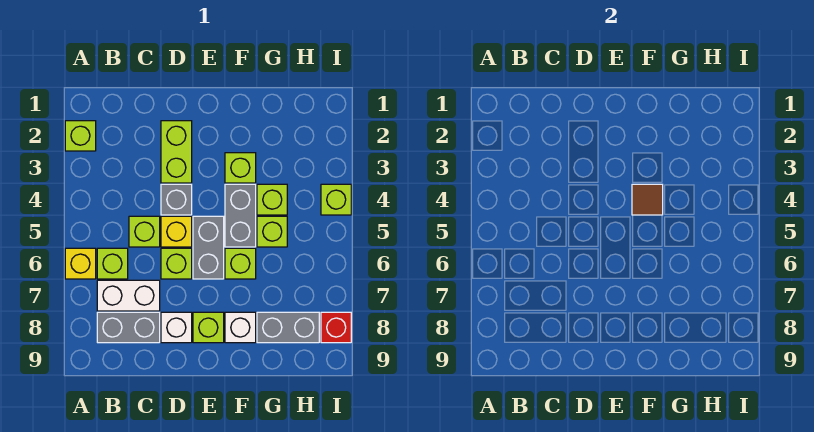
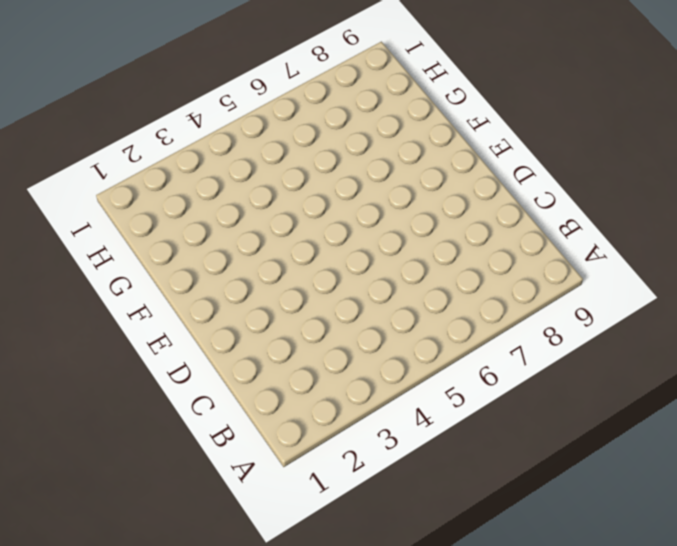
none -> lime brick A2 level 1
none -> yellow brick A6 level 1
none -> lime brick B6 level 1

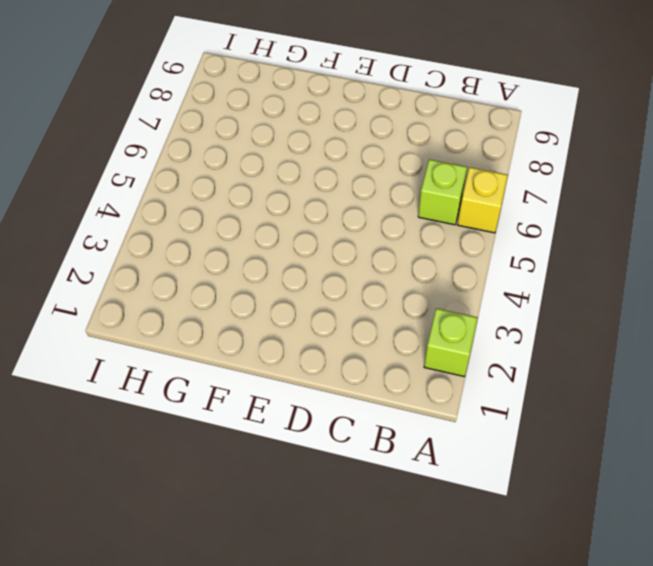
none -> white brick B7:C7 level 1
none -> grey brick B8:C8 level 1
none -> lime brick C5 level 1

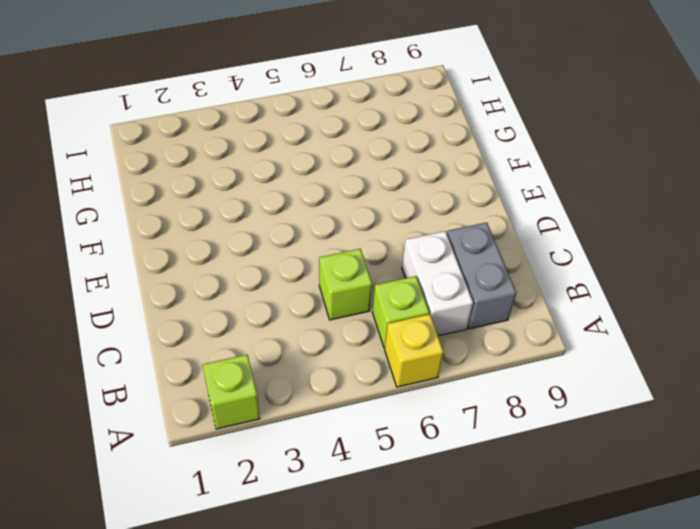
none -> lime brick D2:D3 level 1
none -> grey brick D4 level 1
none -> yellow brick D5 level 1

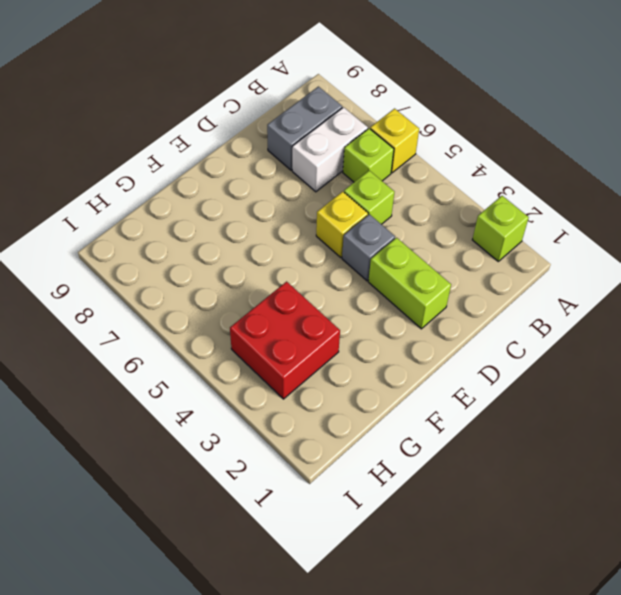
red brick G3:H4 level 1 -> lime brick G4 level 1
none -> lime brick D6 level 1
none -> white brick D8 level 1
none -> grey brick E5:E6 level 1

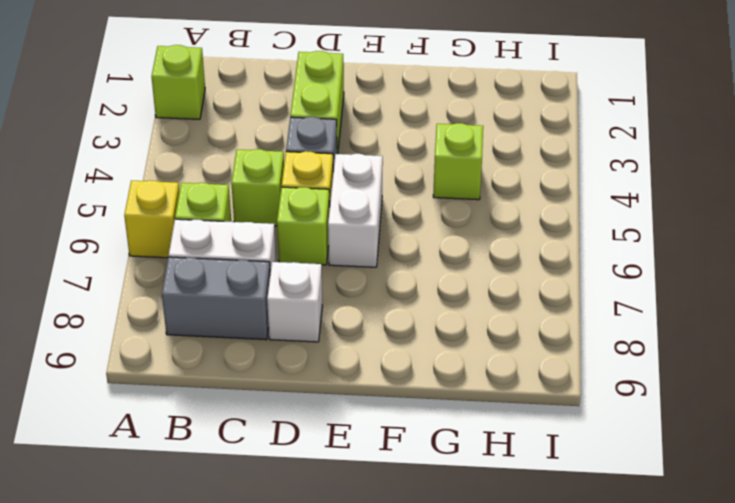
white brick E5:E6 level 1 -> grey brick E5:E6 level 1
none -> lime brick E8 level 1
none -> lime brick F3 level 1
none -> grey brick F4:F5 level 1

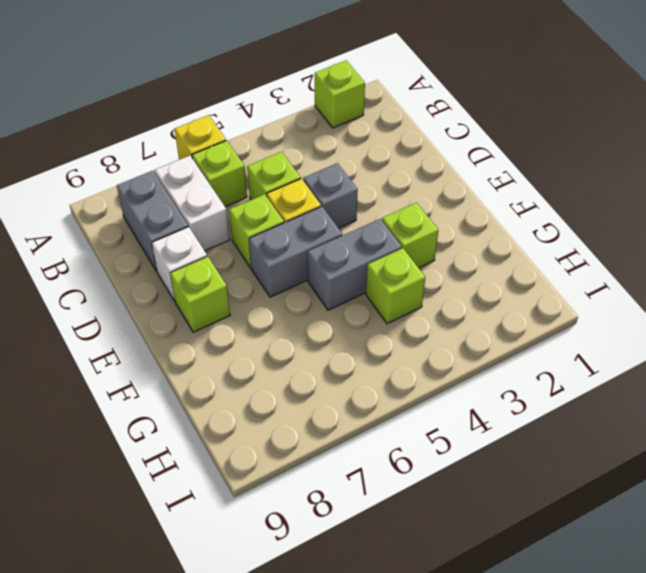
none -> lime brick D2:D3 level 1
none -> lime brick F6 level 1
none -> white brick F8 level 1

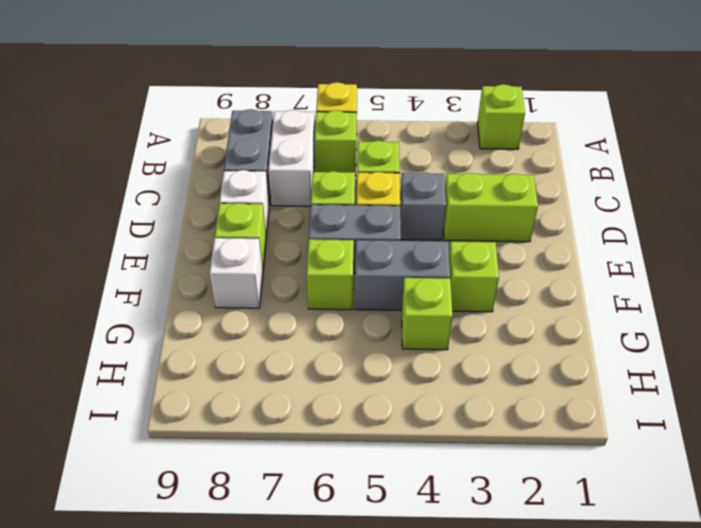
none -> lime brick G5 level 1
none -> grey brick G8:H8 level 1
none -> lime brick I4 level 1

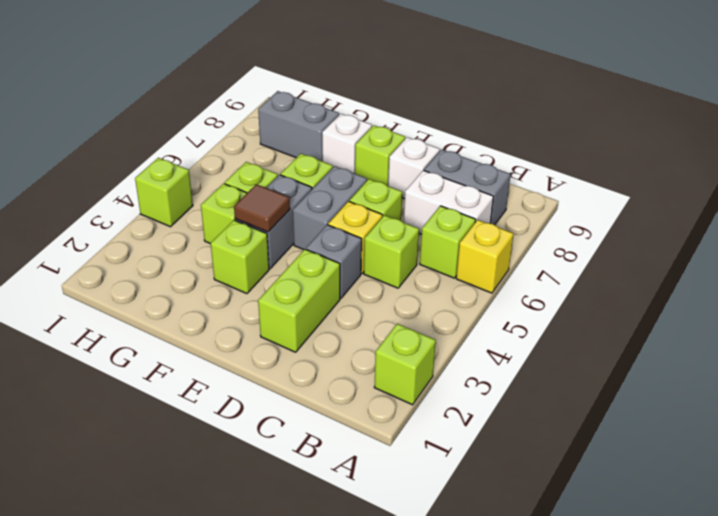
none -> red brick I8 level 1

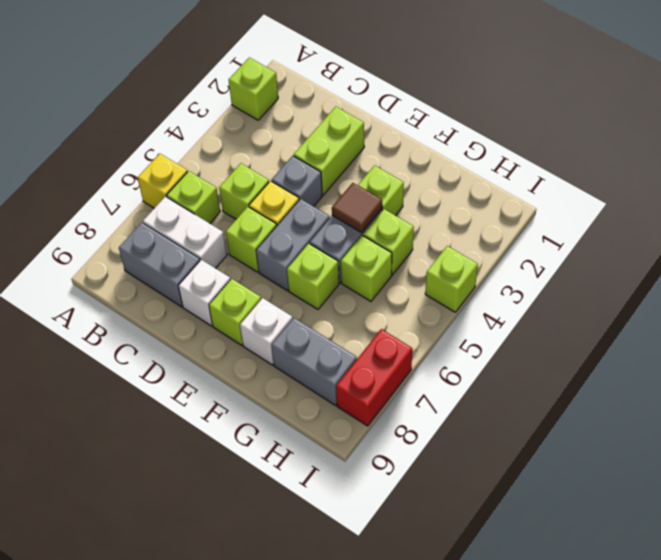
red brick I7:I8 level 1 -> red brick I8 level 1

